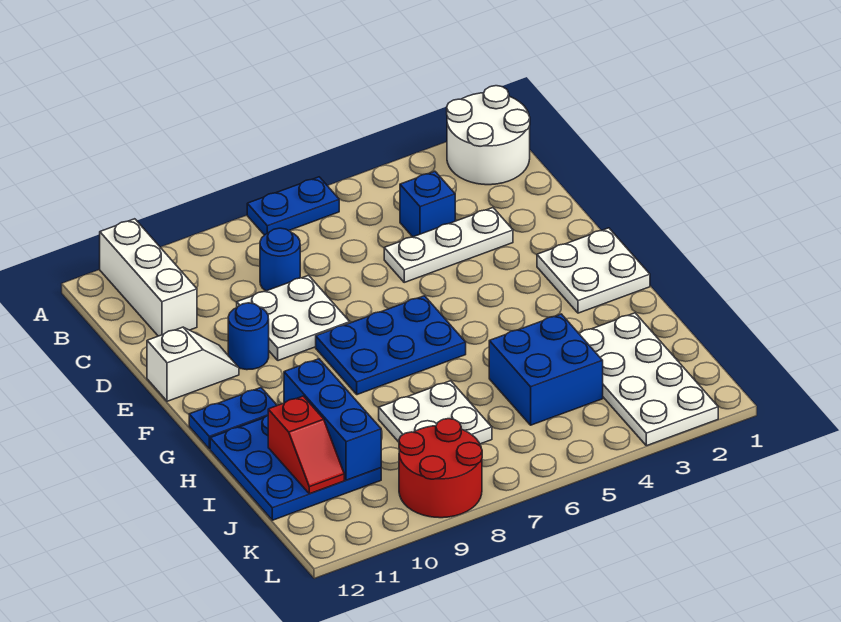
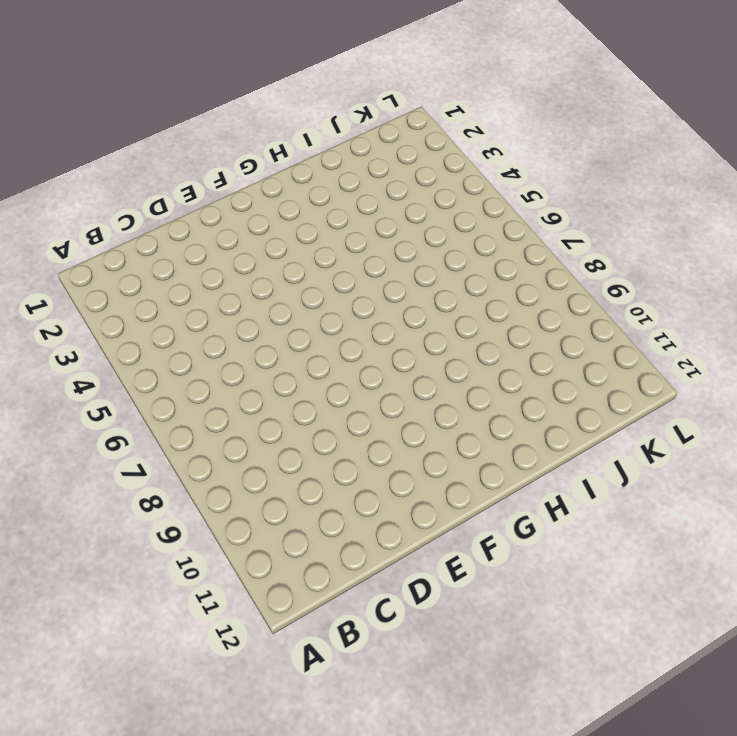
none -> white round brick A1:B2 level 1
none -> blue plate A6:A7 level 1
none -> white brick A11:C11 level 1

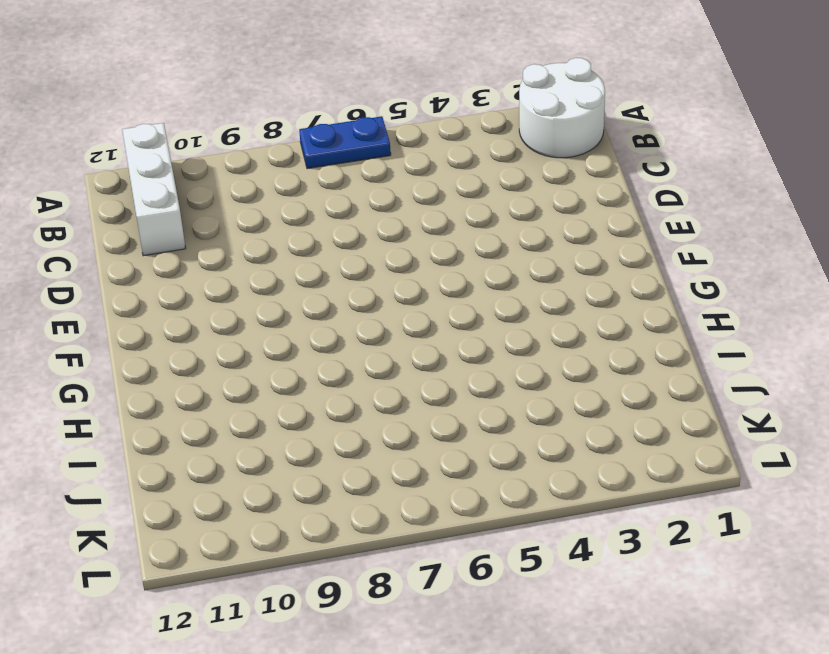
none -> blue brick C4 level 1
none -> blue round brick C8 level 1
none -> white plate D3:D5 level 1

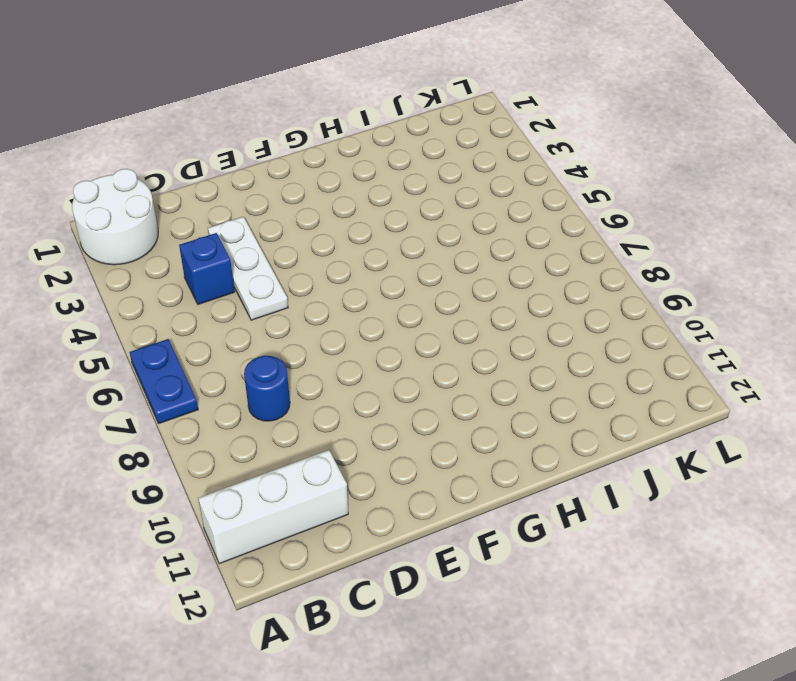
none -> white plate D8:E9 level 1
none -> blue round brick E10 level 1
none -> white slope E11:E12 level 1 top 12

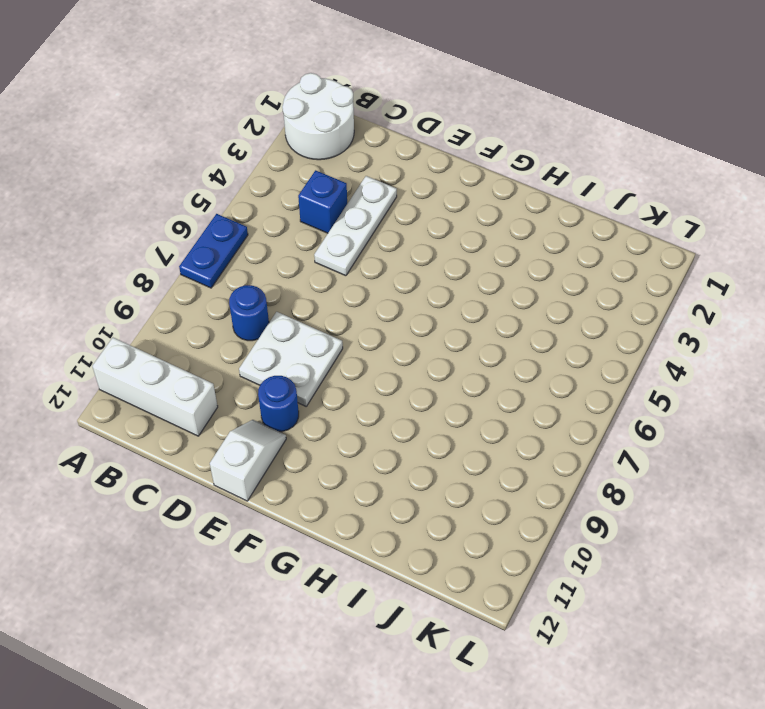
none -> white plate F1:G2 level 1
none -> blue plate F6:G8 level 1
none -> blue plate G11:G12 level 1

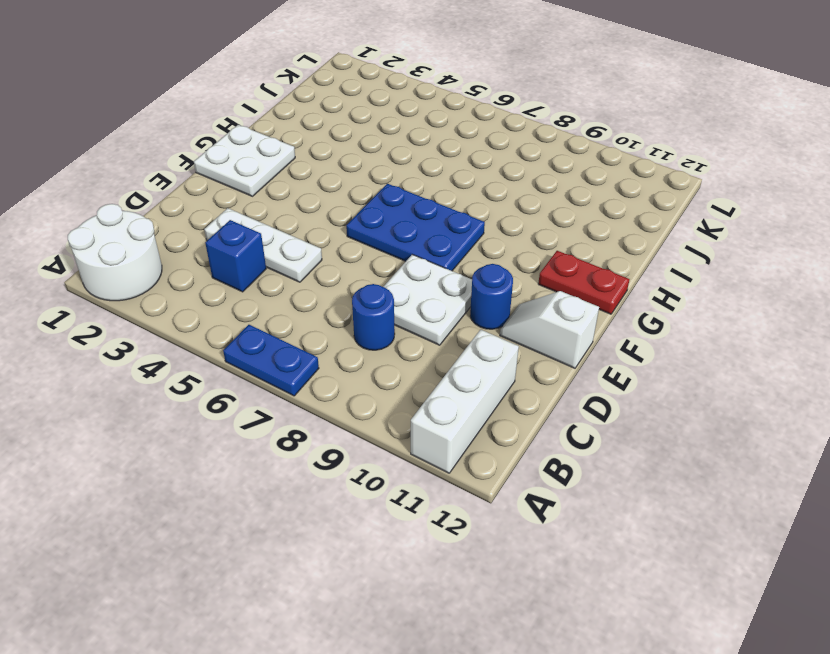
red plate G11:G12 level 1 -> blue plate G11:G12 level 1
none -> blue plate H10:J12 level 1
none -> white plate I2:L3 level 1
none -> blue brick I4:J5 level 1

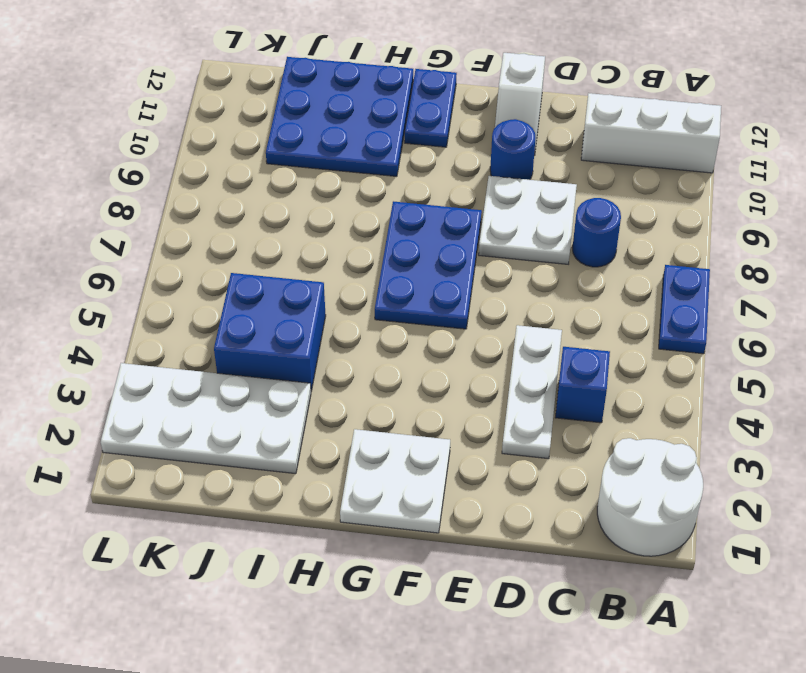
none -> white plate I7:J8 level 1
none -> red round brick K8:L9 level 1
none -> blue brick H10:J10 level 2

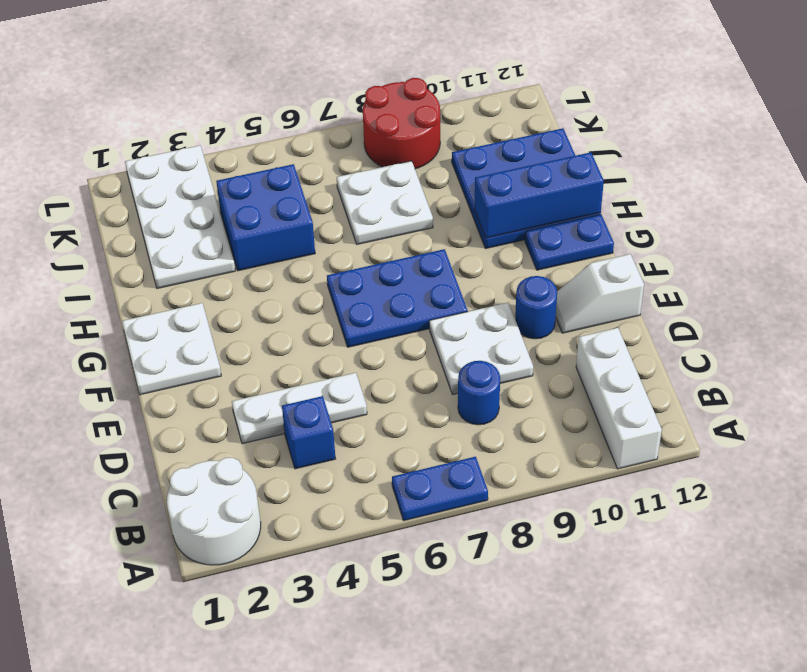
blue brick H10:H12 level 2 -> blue brick H10:J10 level 2
none -> red slope I11:J11 level 2 top I

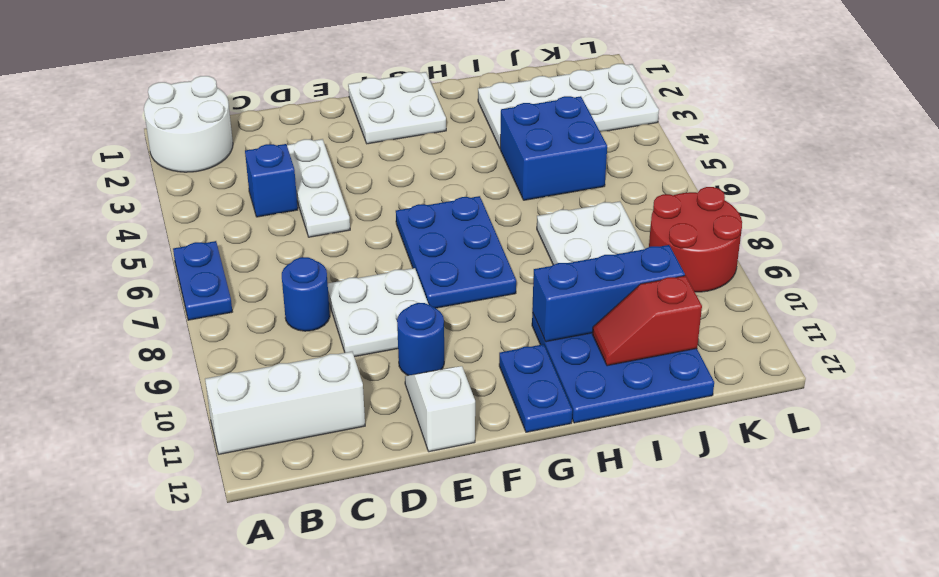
red slope I11:J11 level 2 top J -> red slope I11:J11 level 2 top I

